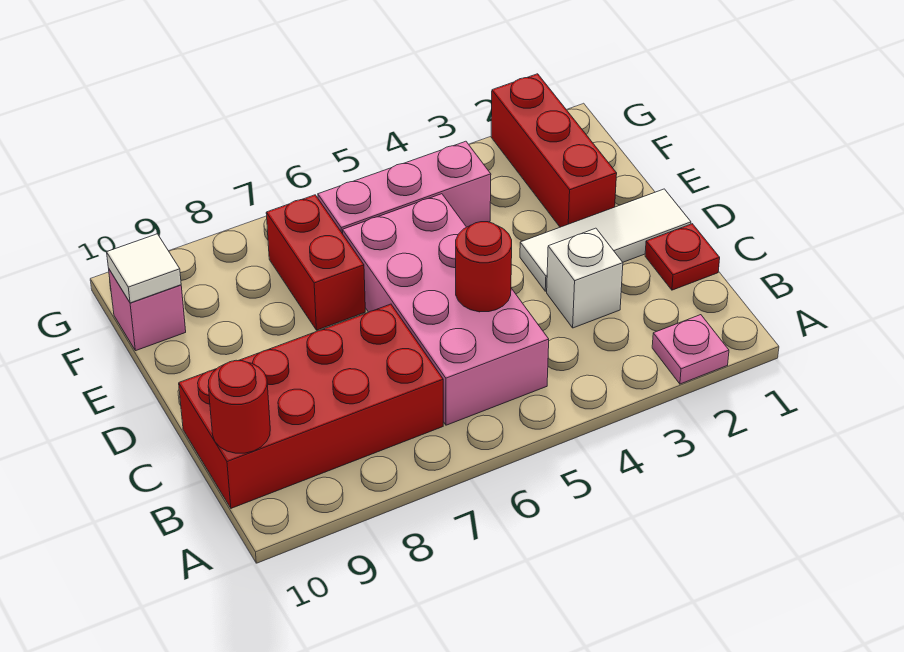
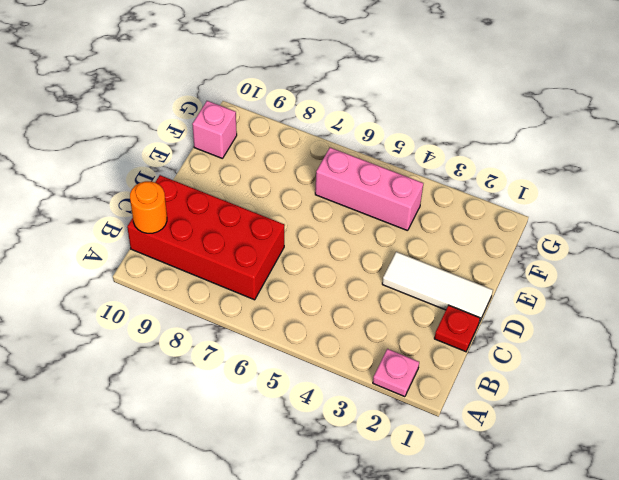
orange round brick B10 level 2 -> red round brick B10 level 2
none -> pink brick B5:E6 level 1
none -> white brick C3 level 1
none -> red brick E2:G2 level 1

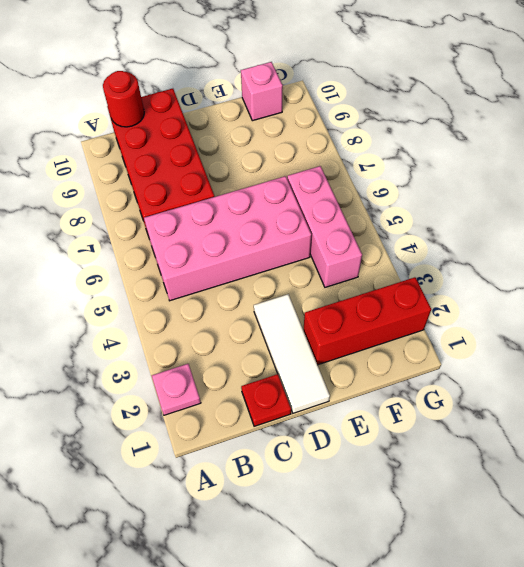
none -> white brick C3 level 1
none -> red brick E7:F7 level 1
none -> red round brick C5 level 2

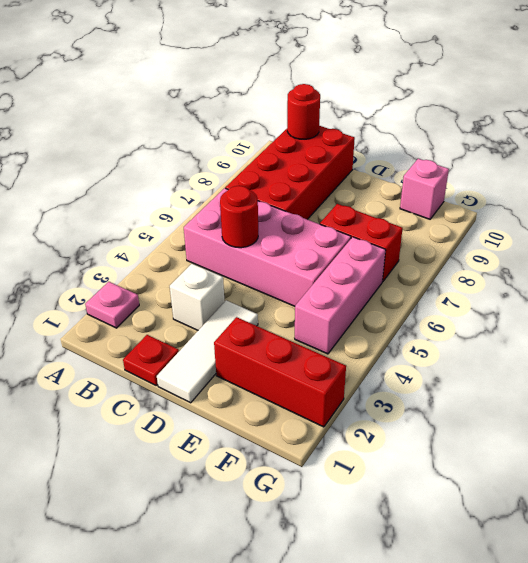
none -> white tile F10 level 2

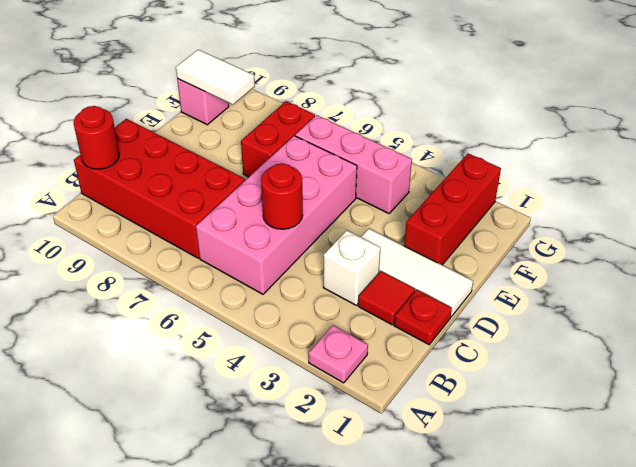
red tile C2 level 1 -> none
white tile F9:F10 level 2 -> white tile F10 level 2

